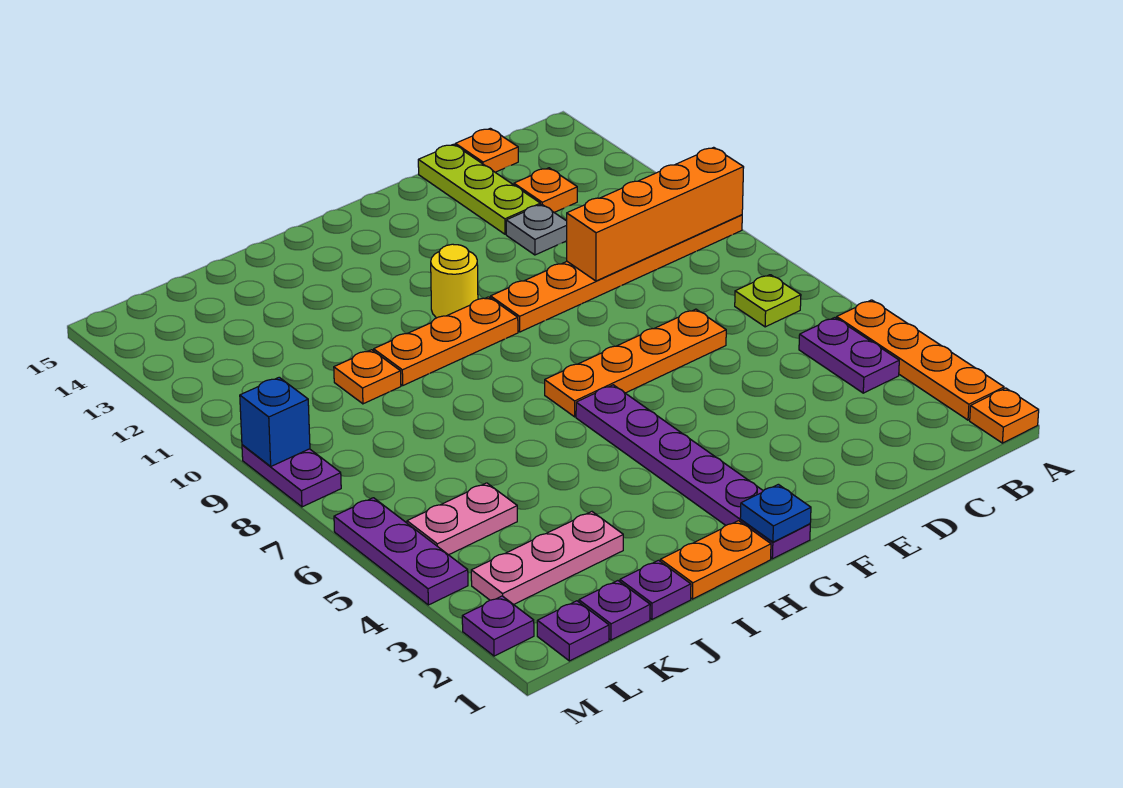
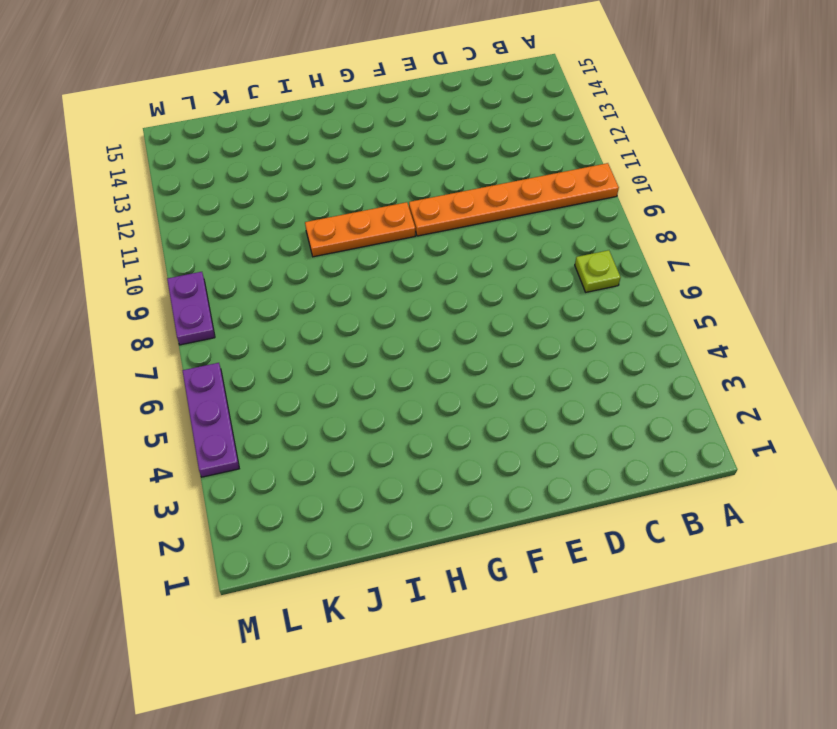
none -> orange plate A1 level 1
none -> orange plate A2:A5 level 1
none -> purple plate B4:B5 level 1

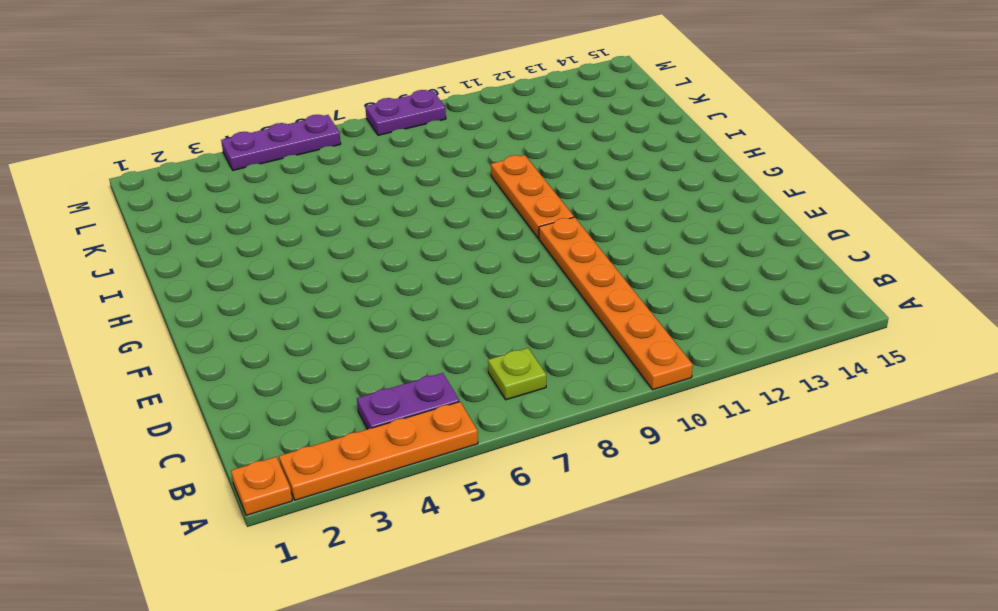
none -> orange plate C13 level 1
none -> orange plate C15 level 1
none -> orange plate D7:G7 level 1

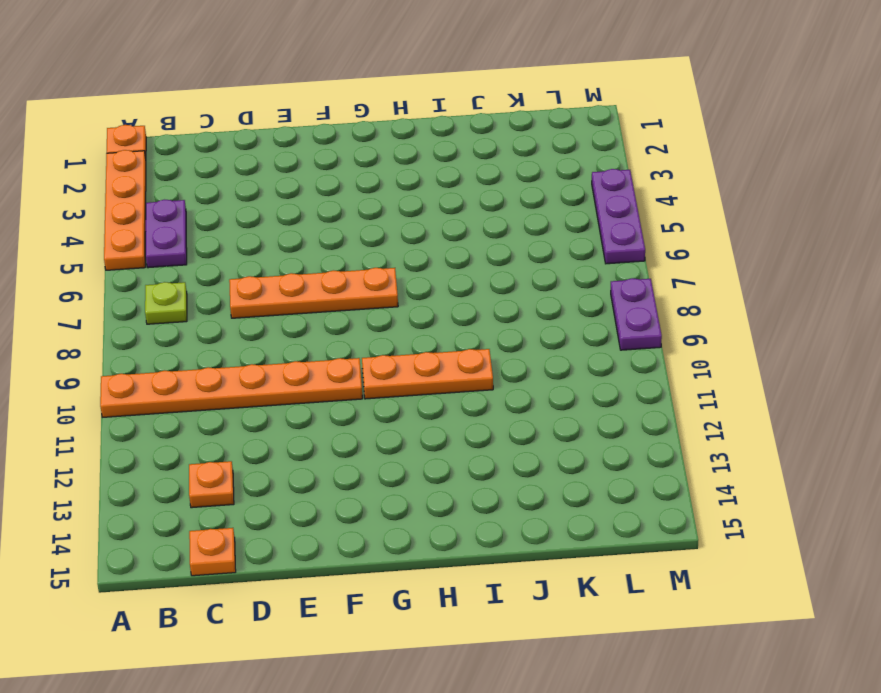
none -> grey plate D12 level 1
none -> lime plate D13:D15 level 1
none -> purple plate G1:G6 level 1

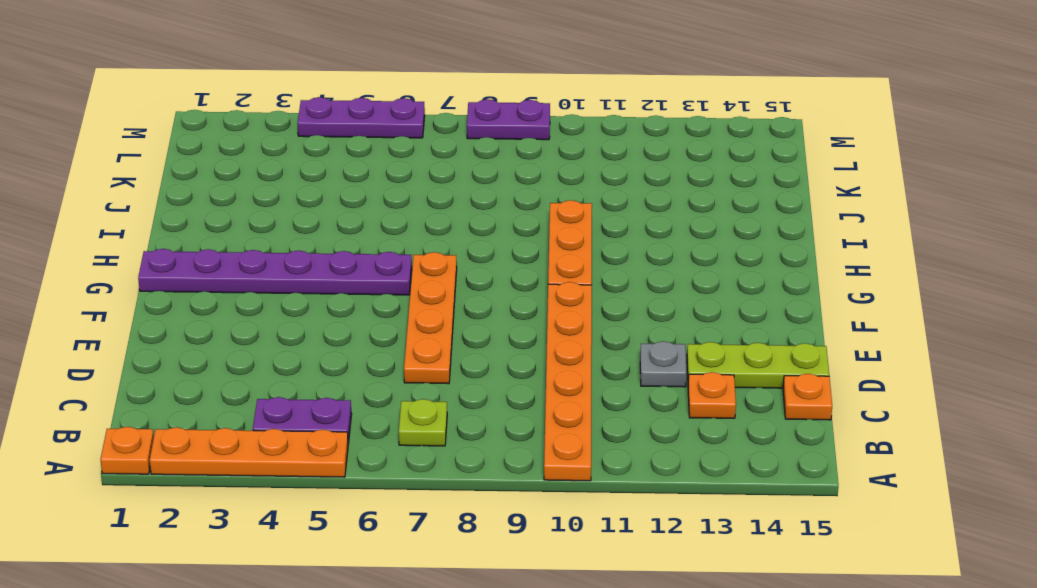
none -> yellow round brick G11 level 1
none -> orange plate H1:I1 level 1
none -> purple plate J1 level 1

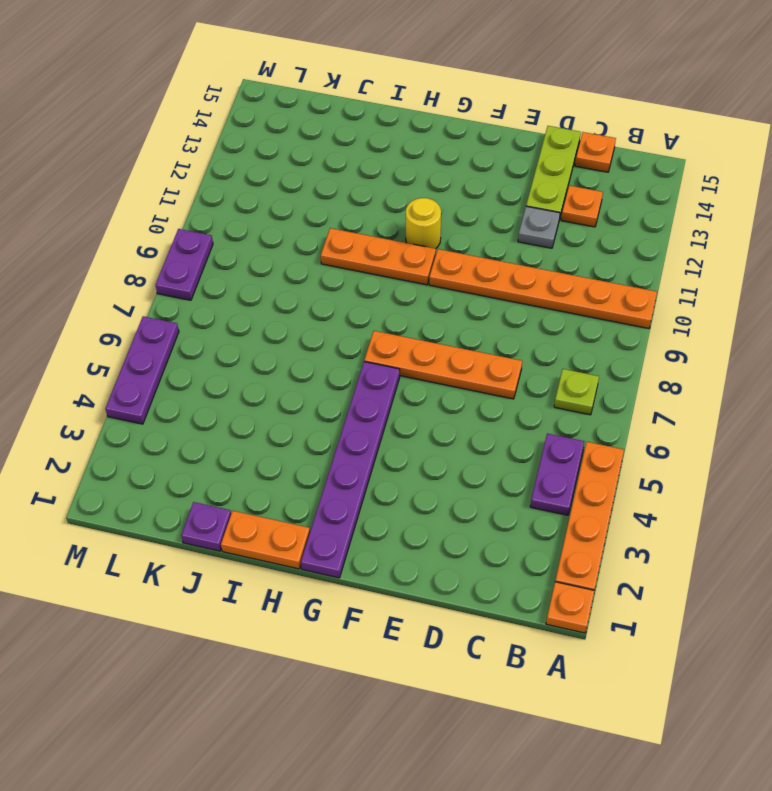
none -> pink plate J3:L3 level 1
none -> orange plate J10 level 1
none -> purple plate K1 level 1

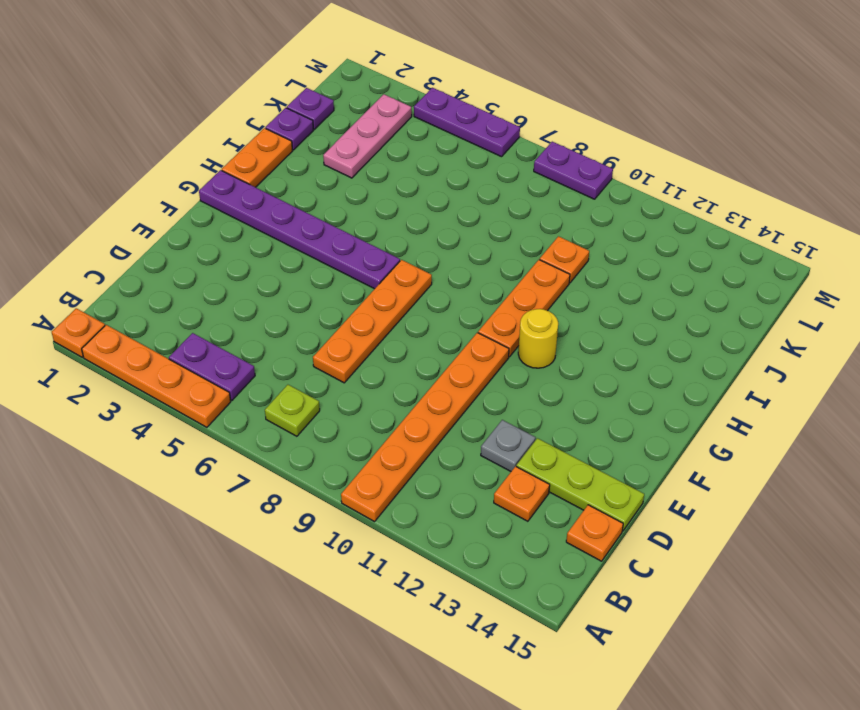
none -> pink plate K5:L5 level 1
none -> purple plate L1 level 1
none -> purple plate M2 level 1

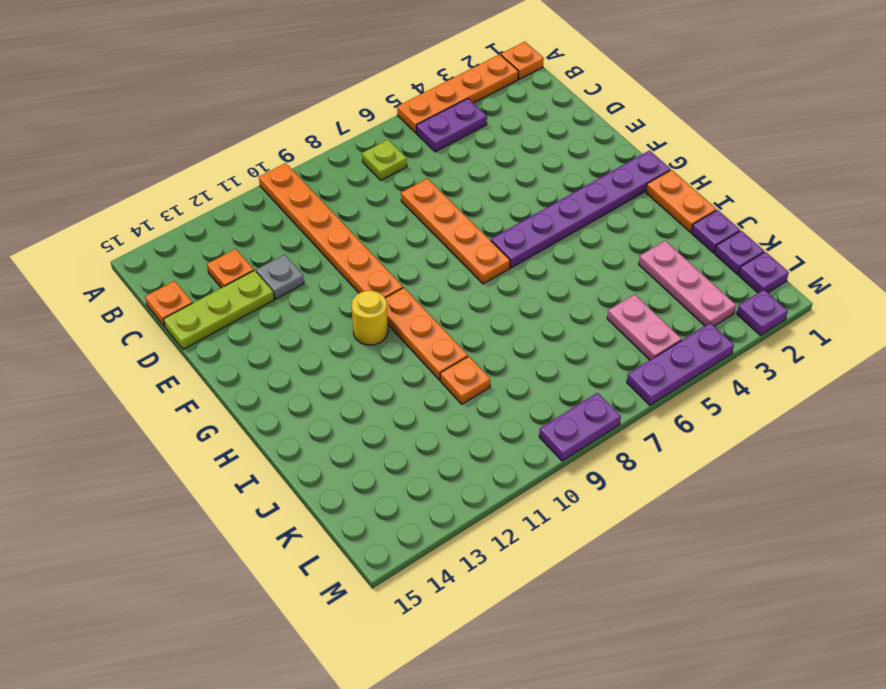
none -> orange brick A10:D10 level 2
none -> blue plate G1 level 2
none -> blue brick M9 level 2

